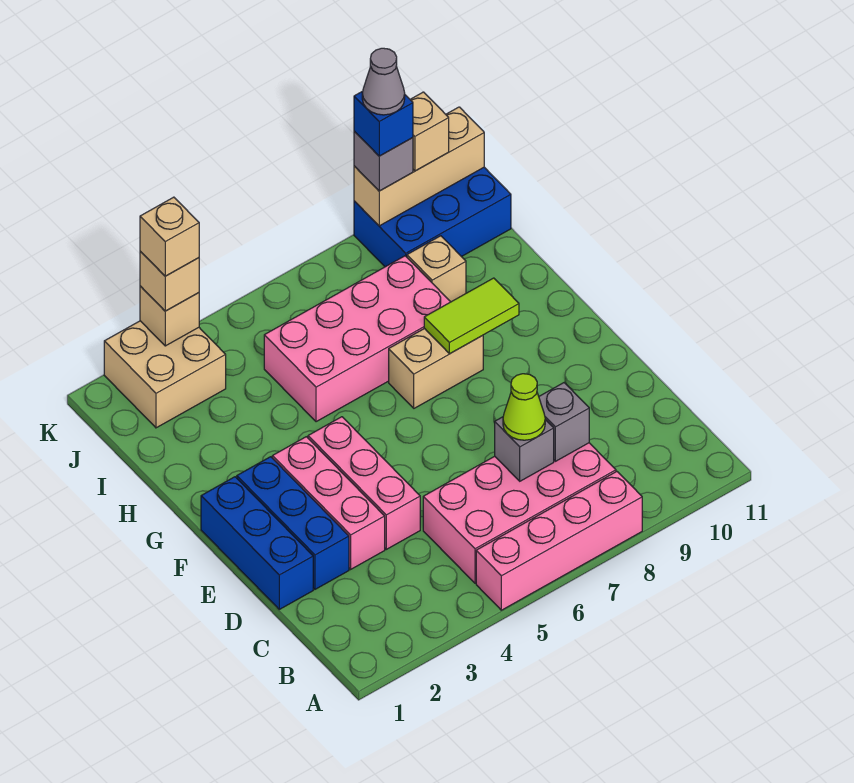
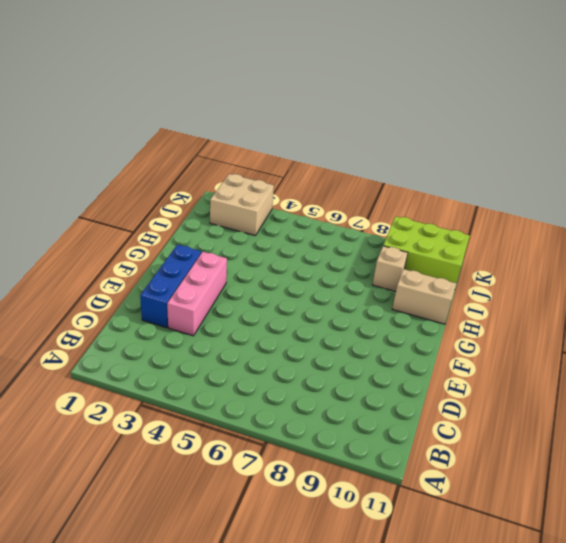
tan brick H10:H11 level 1 -> tan brick G7:G8 level 1
lime brick J9:K11 level 1 -> blue brick J9:K11 level 1
none -> pink brick A5:A8 level 1
none -> pink brick B5:C8 level 1
none -> blue brick D1:F1 level 1

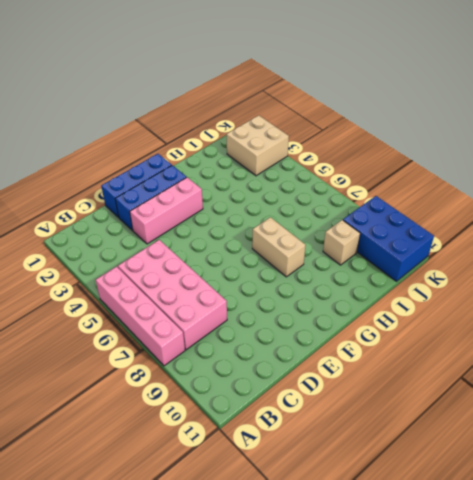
none -> pink brick D4:F4 level 1
none -> pink brick H5:I8 level 1
none -> grey brick C7 level 2

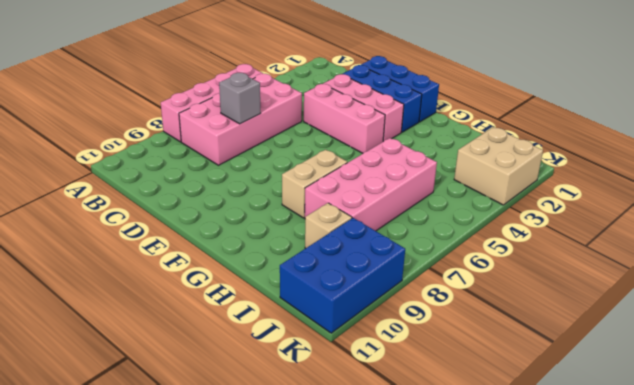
none -> grey brick C8 level 2
none -> lime tile G8:G9 level 2
none -> tan brick K3 level 2

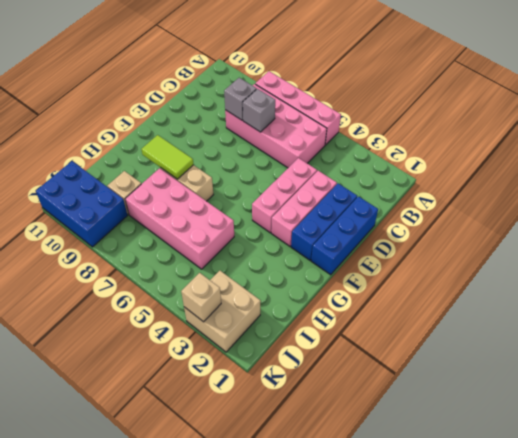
none -> tan brick K9:K11 level 2
none -> lime cone C7 level 3
none -> tan brick K3 level 3

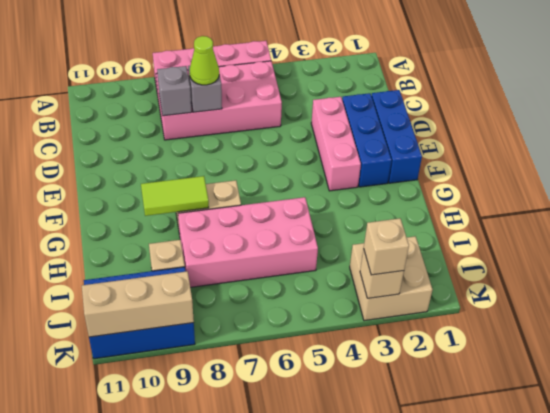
none -> pink brick D4:F4 level 1
none -> grey brick K9 level 3
none -> tan brick K10 level 3

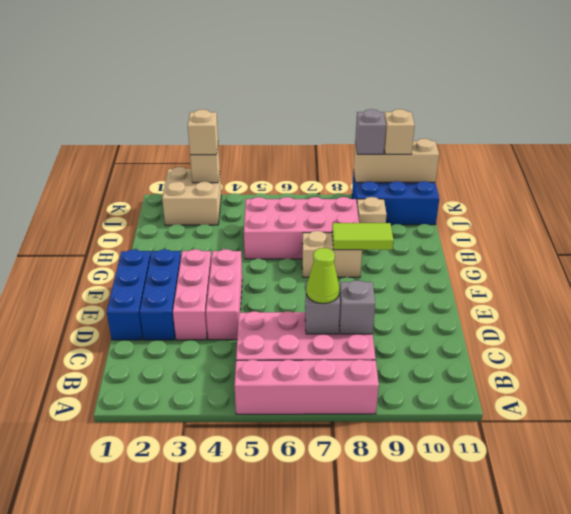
none -> tan brick K3 level 4
none -> blue brick K9 level 4
none -> grey cone K9 level 5

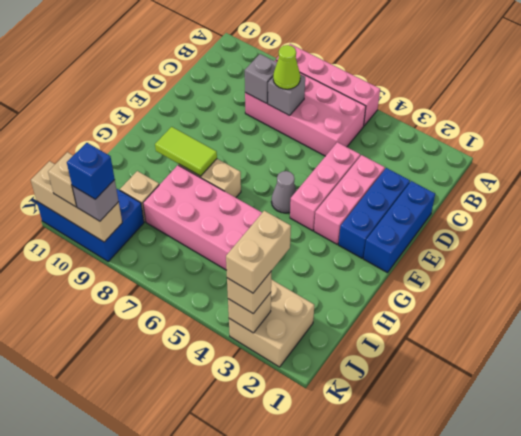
grey cone F5 level 1 -> grey cone K9 level 5
tan brick J3:K3 level 4 -> tan brick K3 level 4

